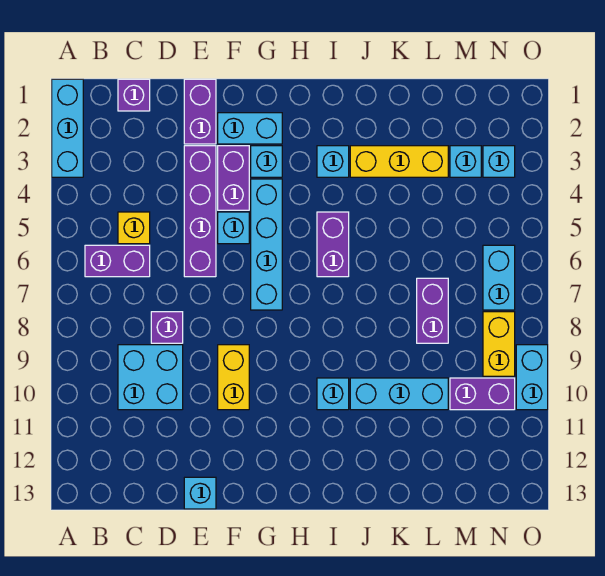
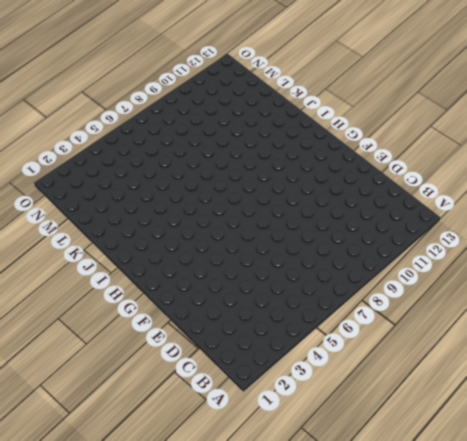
none -> cyan brick A1:A3 level 1
none -> purple brick B6:C6 level 1
none -> purple brick C1 level 1

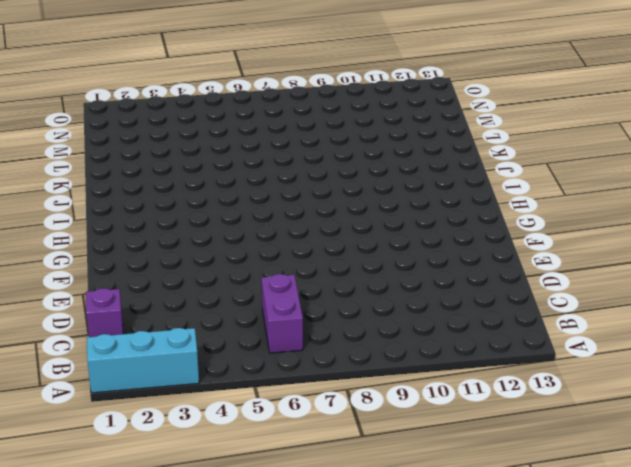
none -> yellow brick C5 level 1
none -> cyan brick C9:D10 level 1
none -> purple brick D8 level 1

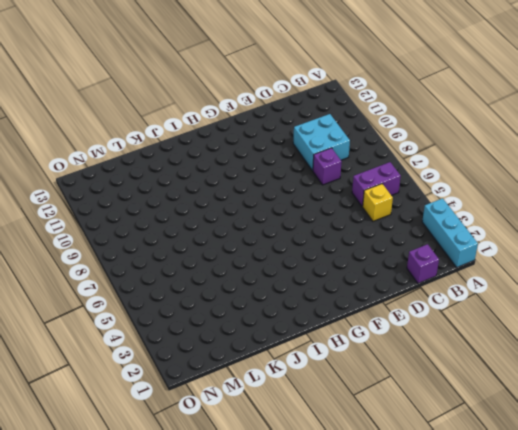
none -> purple brick E1:E2 level 1
none -> purple brick E3:E6 level 1
none -> cyan brick E13 level 1

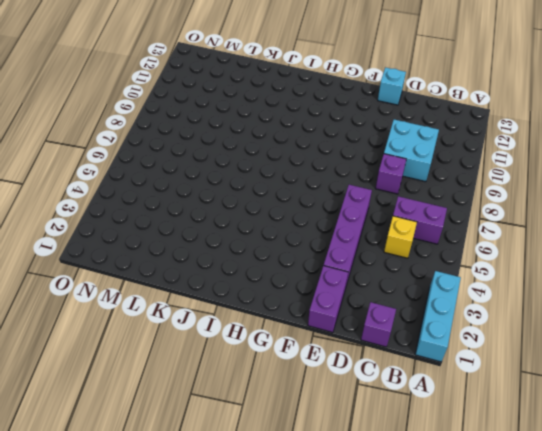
none -> cyan brick F2:G2 level 1
none -> purple brick F3:F4 level 1
none -> cyan brick F5 level 1

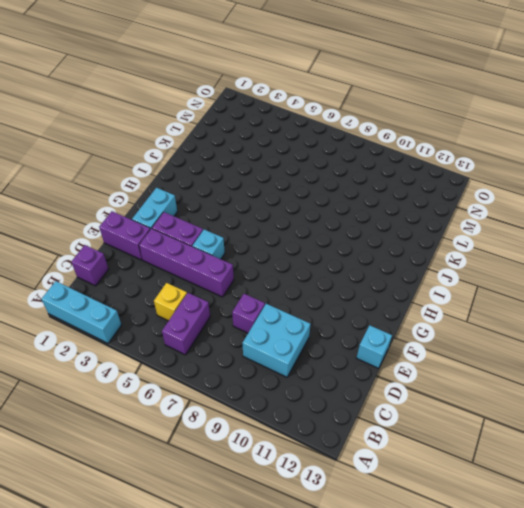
none -> yellow brick F9:F10 level 1
none -> cyan brick G3 level 1
none -> cyan brick G4:G7 level 1

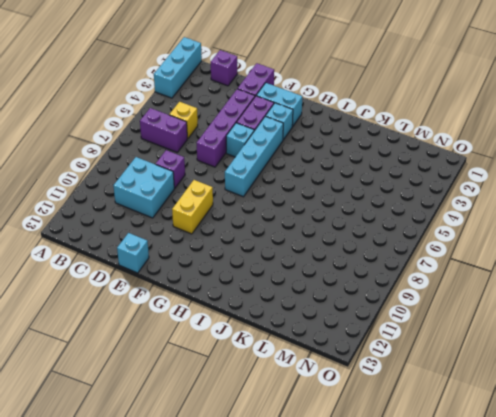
none -> cyan brick I3 level 1
none -> purple brick I5:I6 level 1
none -> cyan brick I10 level 1

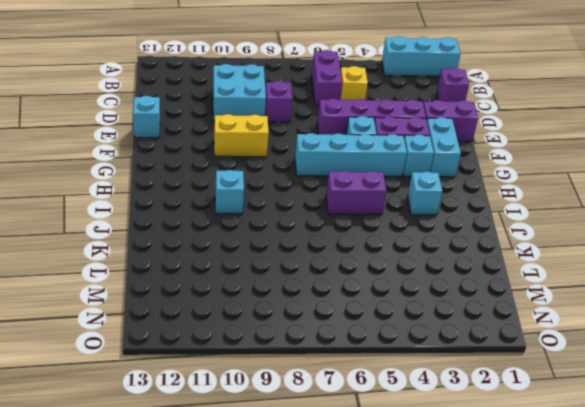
none -> yellow brick J3:L3 level 1
none -> cyan brick J10:L10 level 1
none -> purple brick L7:L8 level 1

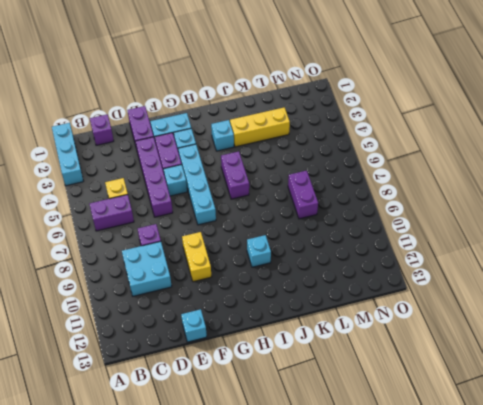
none -> cyan brick J10:L10 level 1
none -> cyan brick M3 level 1
none -> purple brick M10:N10 level 1

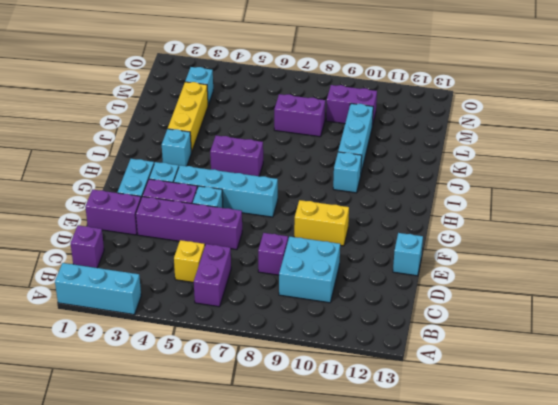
purple brick M9:M10 level 1 -> purple brick M10:N10 level 1
none -> cyan brick N3 level 1
none -> cyan brick N6:N7 level 1
none -> yellow brick N8:N9 level 1

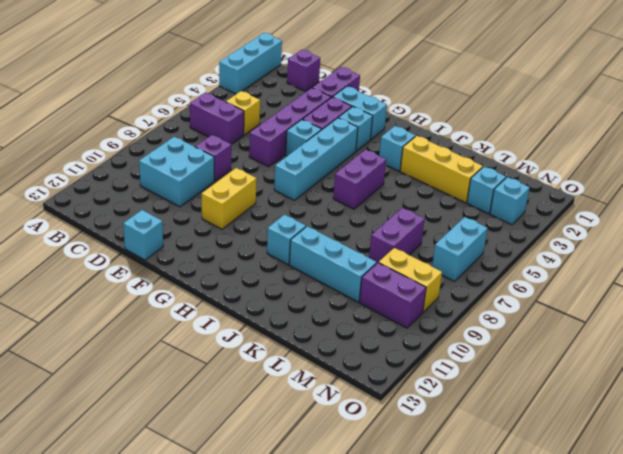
yellow brick M9:N9 level 1 -> yellow brick N8:N9 level 1
none -> cyan brick O9:O10 level 1

